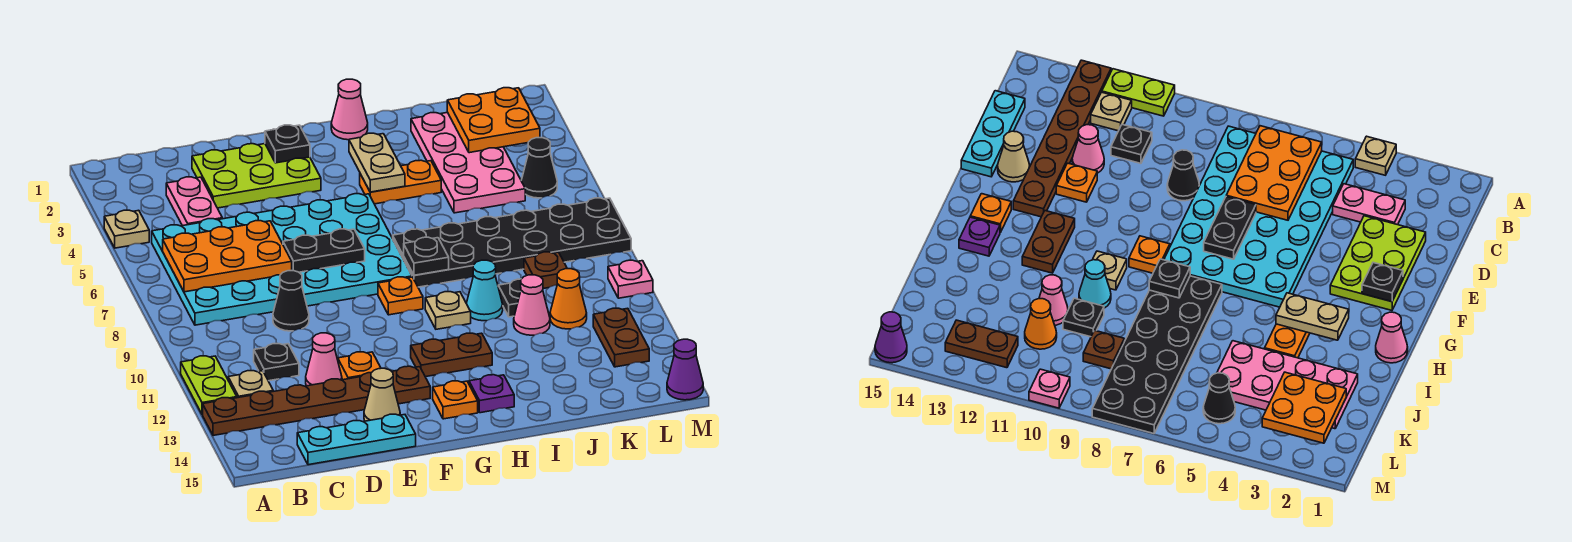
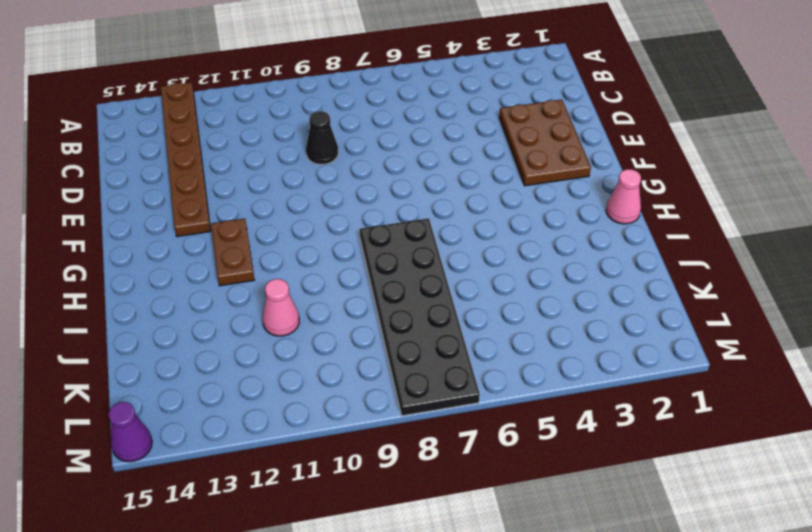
brown plate D2:F3 level 1 -> lime plate D2:F3 level 1
none -> tan plate A4 level 1
none -> lime plate A11:A12 level 1
none -> cyan plate B5:G8 level 1
none -> tan plate B12 level 1

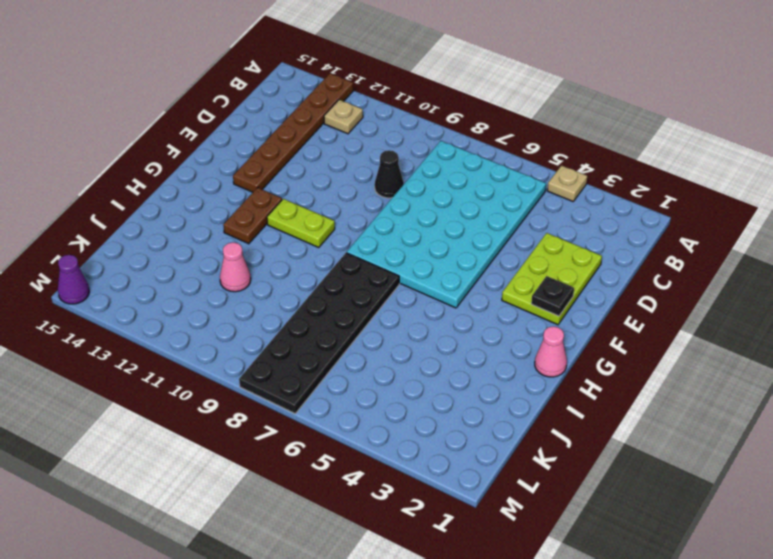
lime plate G10:G11 level 1 -> lime plate A11:A12 level 1
none -> pink plate C3:C4 level 1
none -> black plate C11 level 1
none -> cyan plate C15:E15 level 1
none -> pink cone D12 level 1

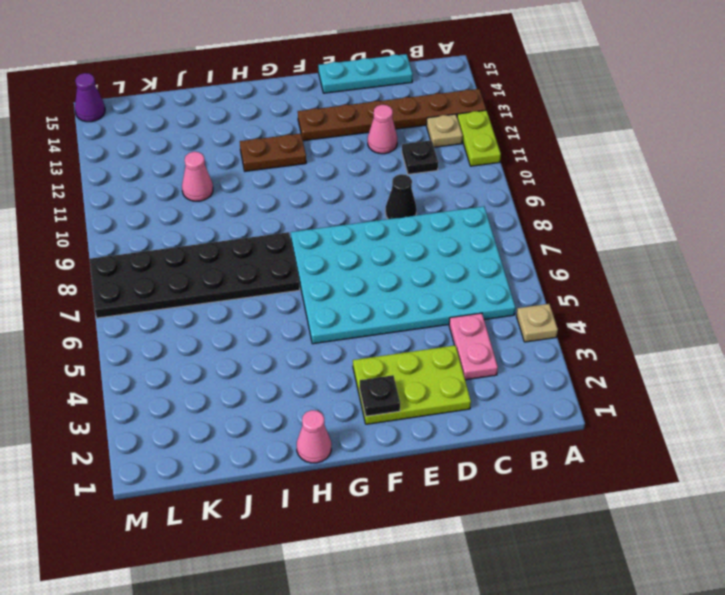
none -> orange plate E12 level 1
none -> tan cone E14 level 1
none -> orange plate G9 level 1
none -> orange plate G14 level 1

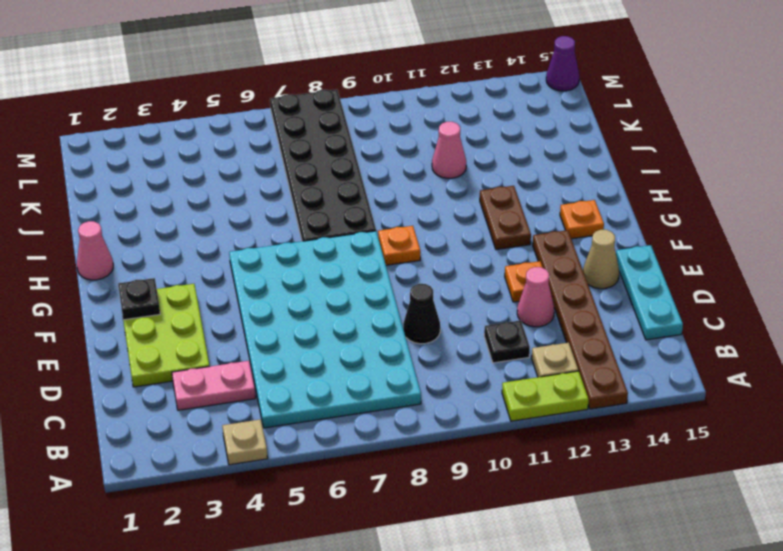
none -> orange plate H4:I4 level 1
none -> tan plate H10 level 1
none -> purple plate H14 level 1
none -> cyan cone I10 level 1

